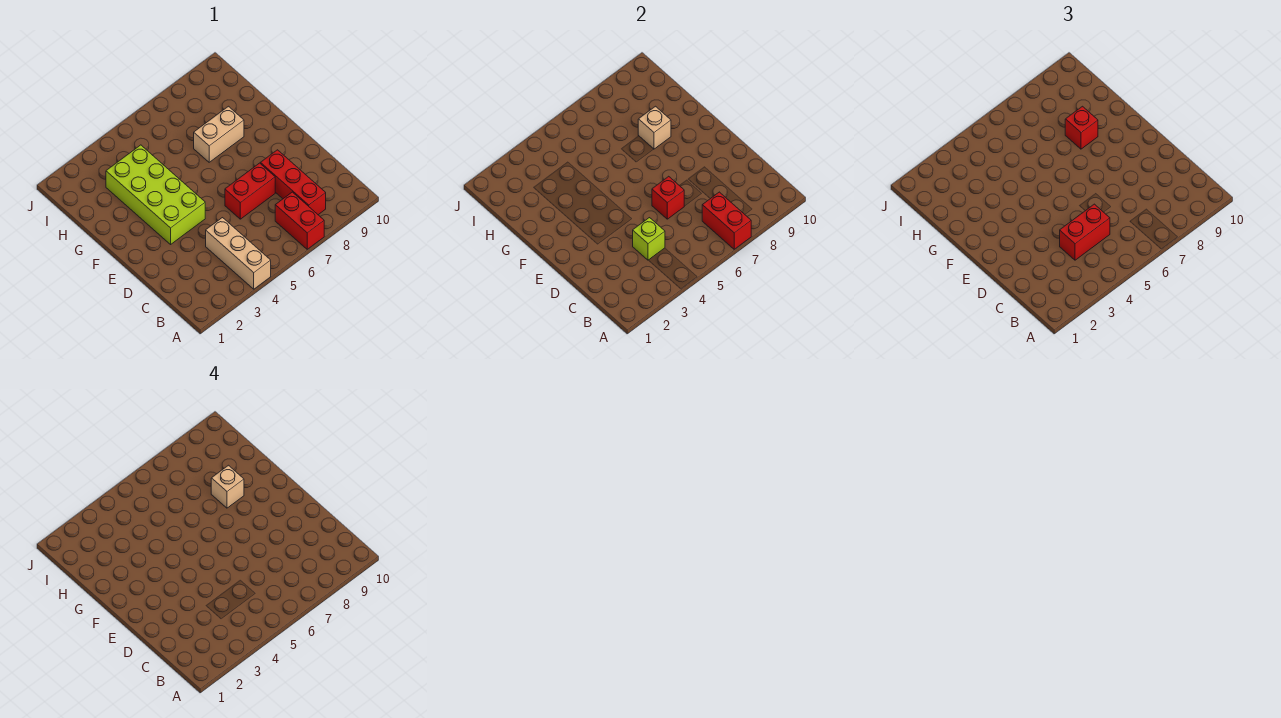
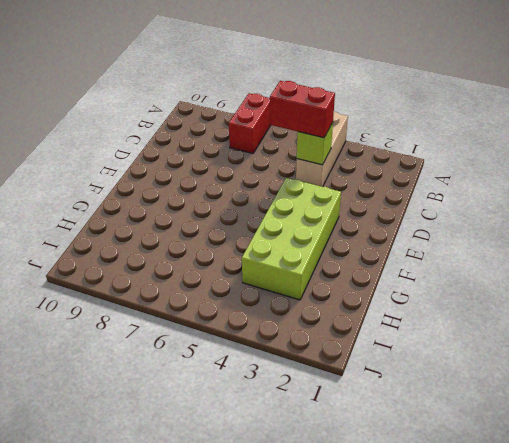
none -> red brick B8:D8 level 1
none -> red brick D6:D7 level 1
none -> tan brick G7:G8 level 1

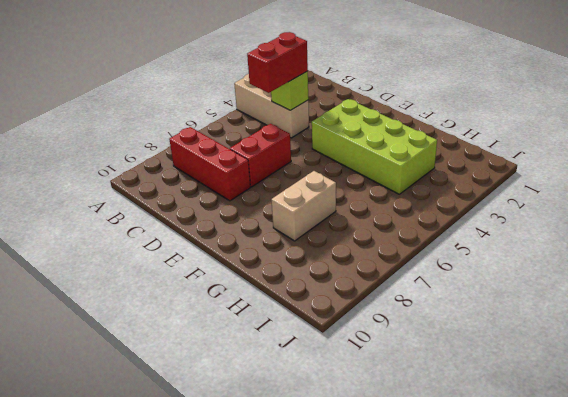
none -> red brick A7:B7 level 1
none -> red brick A7:B7 level 2
none -> red brick D6 level 2

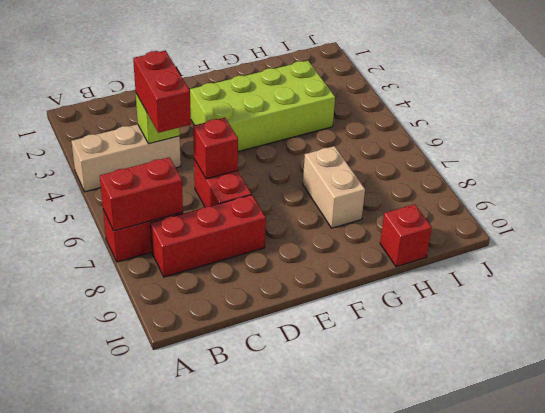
red brick H10 level 1 -> red brick G8 level 3
none -> tan brick G8 level 2
none -> tan brick G8 level 4

